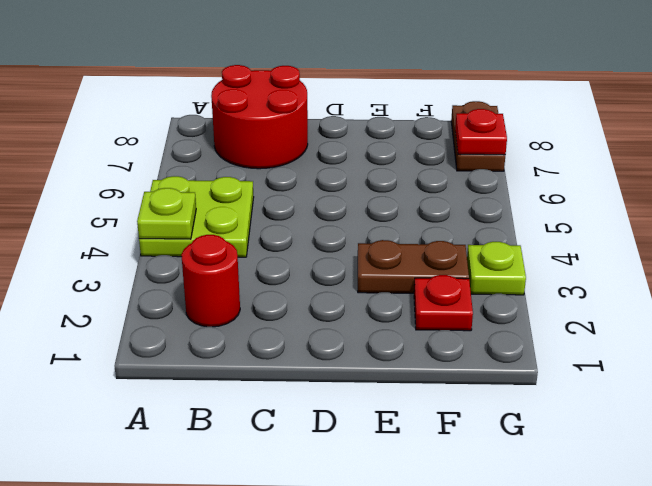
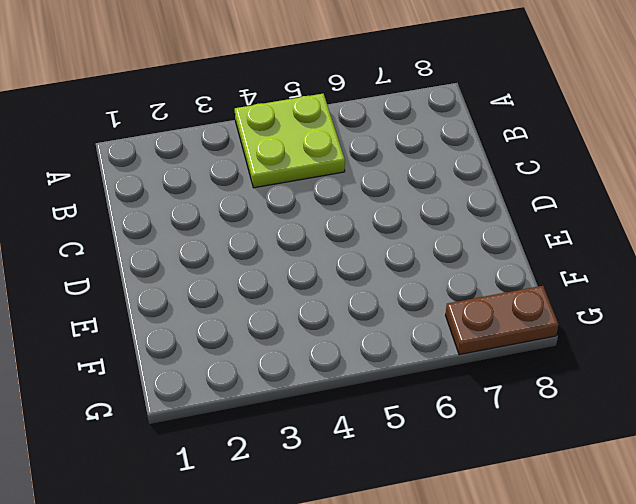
none -> red round brick B2 level 1
none -> red round brick B7:C8 level 1

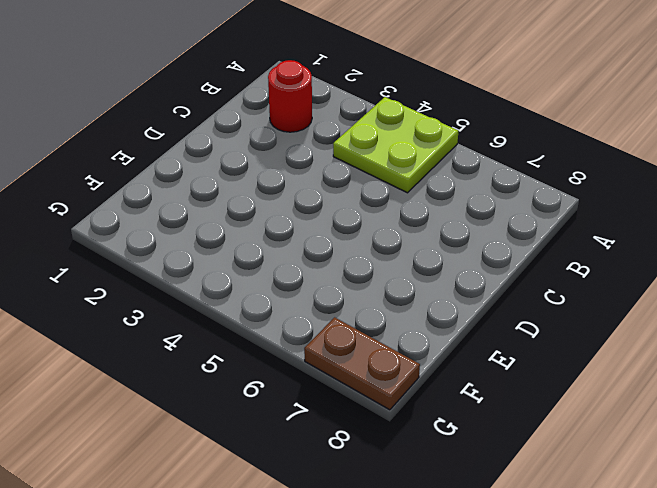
none -> red round brick B7:C8 level 1
none -> brown plate E3:F3 level 1

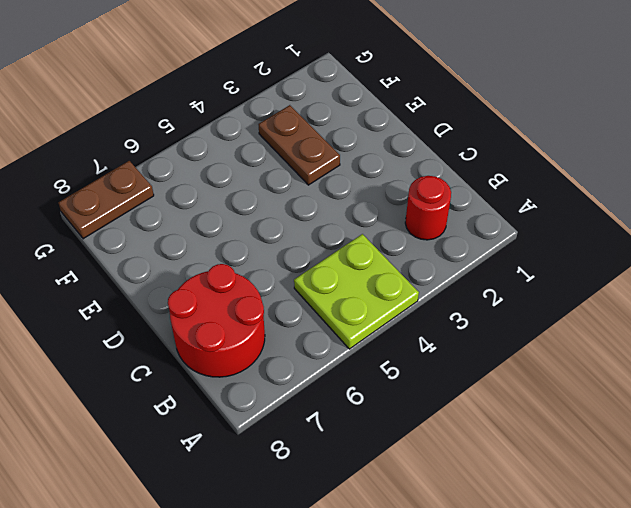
none -> red plate F2 level 1
none -> lime plate G3 level 1

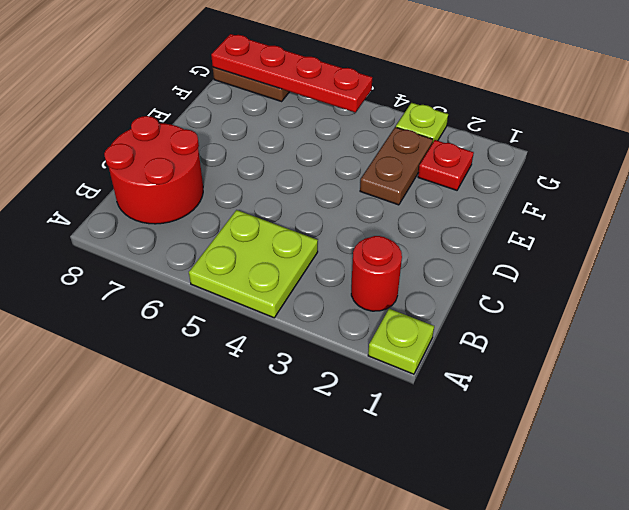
lime plate A1 level 1 -> lime plate A4 level 2
red plate G5:G8 level 2 -> red plate G7 level 2

